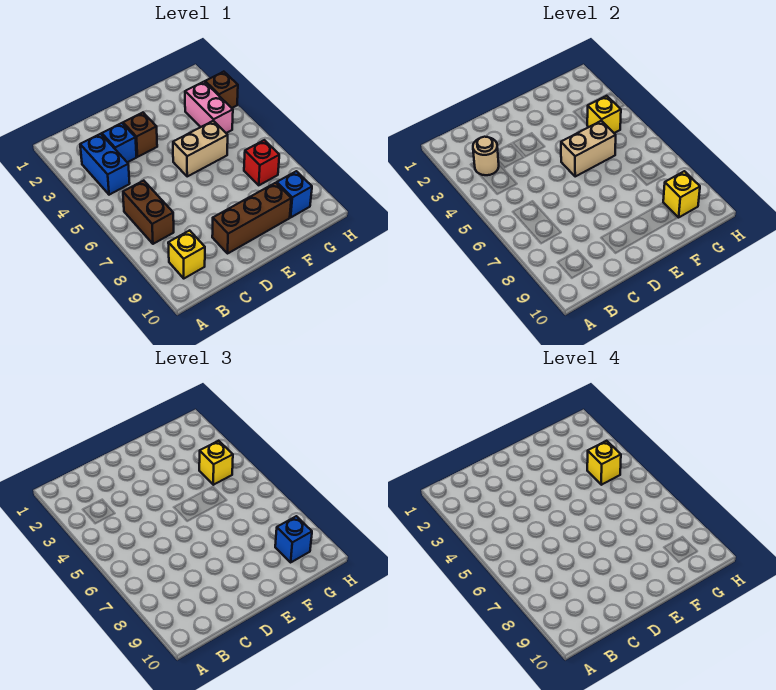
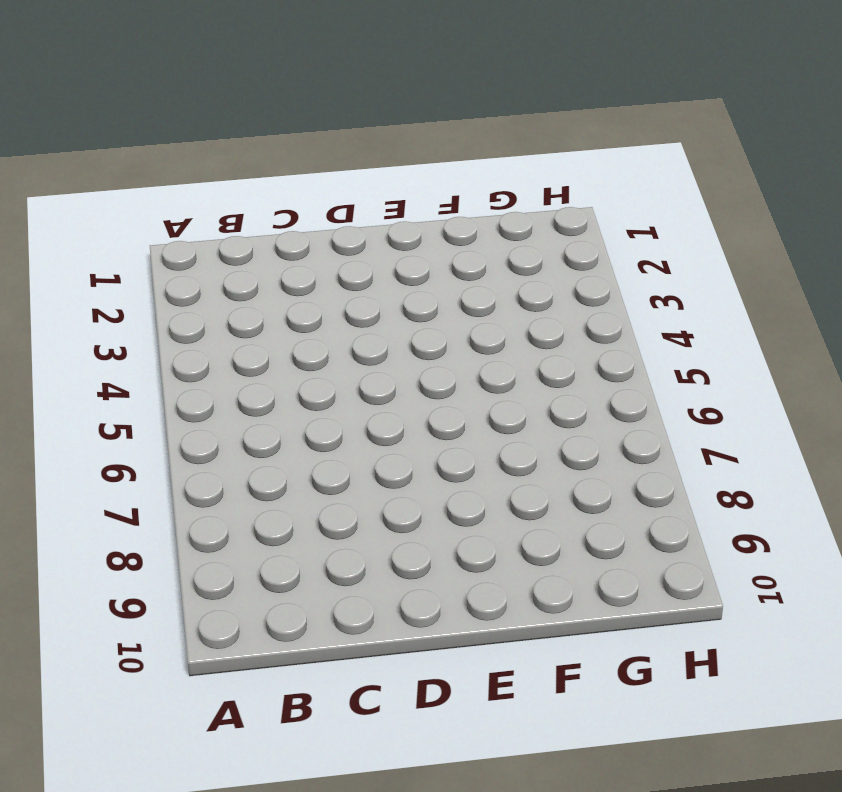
none -> blue brick B3:B4 level 1
none -> brown brick B6:B7 level 1
none -> yellow brick B9 level 1

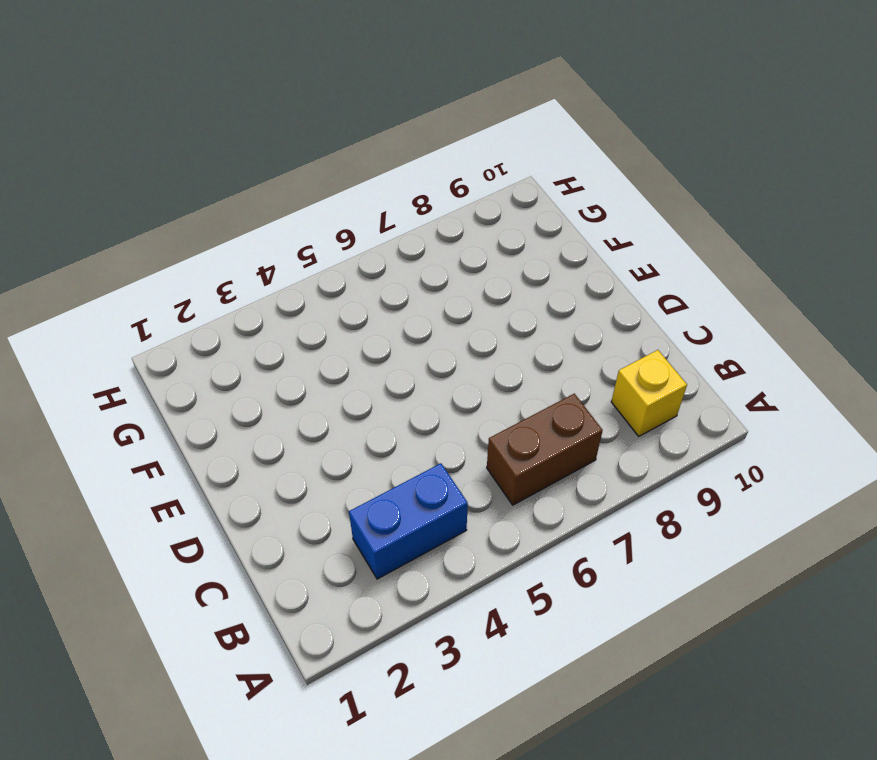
none -> blue brick C3 level 1
none -> brown brick D3 level 1
none -> brown brick D9:F9 level 1

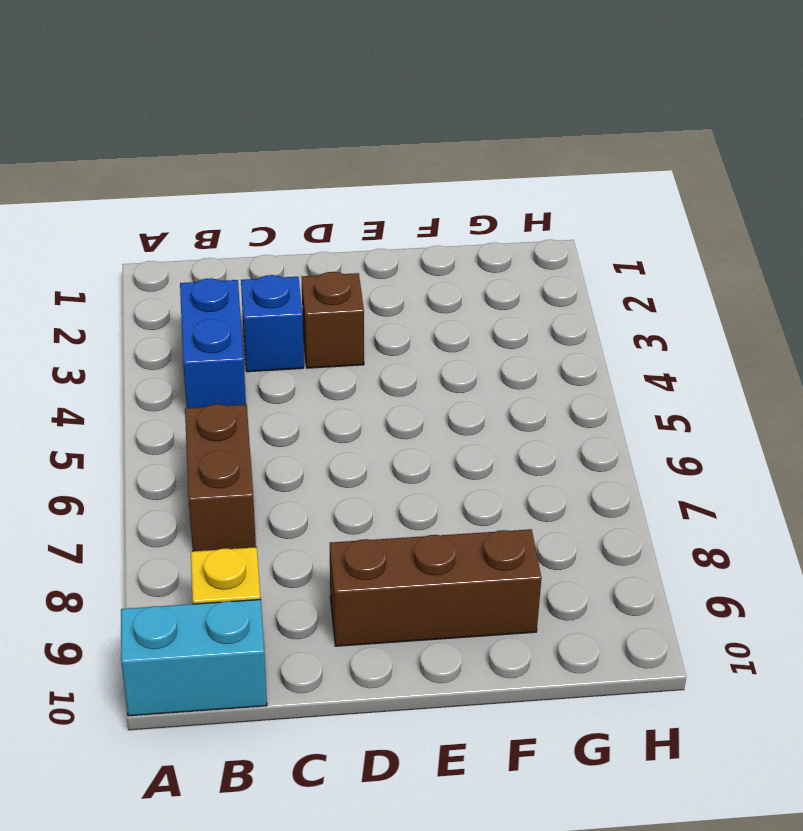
cyan brick A10:B10 level 1 -> none
none -> tan brick E5:F5 level 1
none -> pink brick G3:G4 level 1
none -> red brick G7 level 1

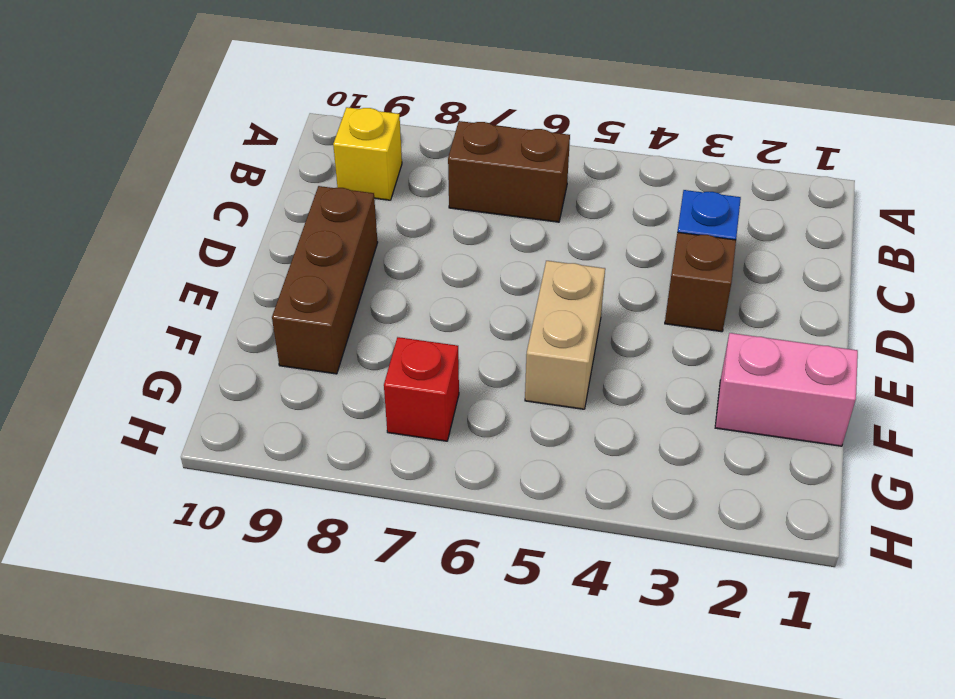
pink brick F1:F2 level 1 -> pink brick G3:G4 level 1
none -> blue brick B3:B4 level 1
none -> blue brick G9 level 1
none -> brown brick H3 level 1

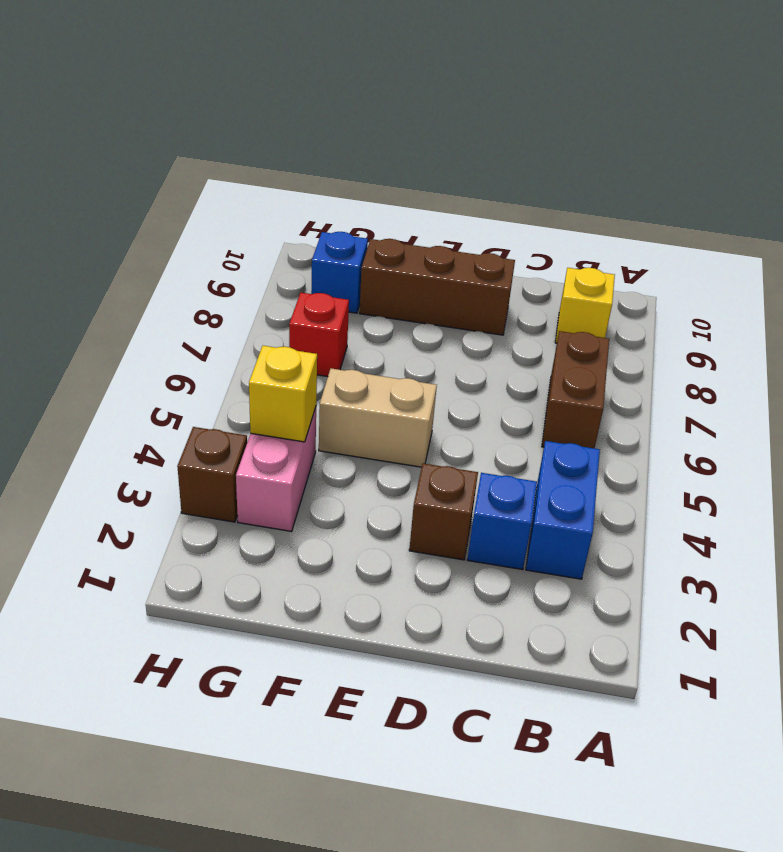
none -> tan round brick B3 level 2
none -> tan brick E5:F5 level 2
none -> yellow brick G9 level 2

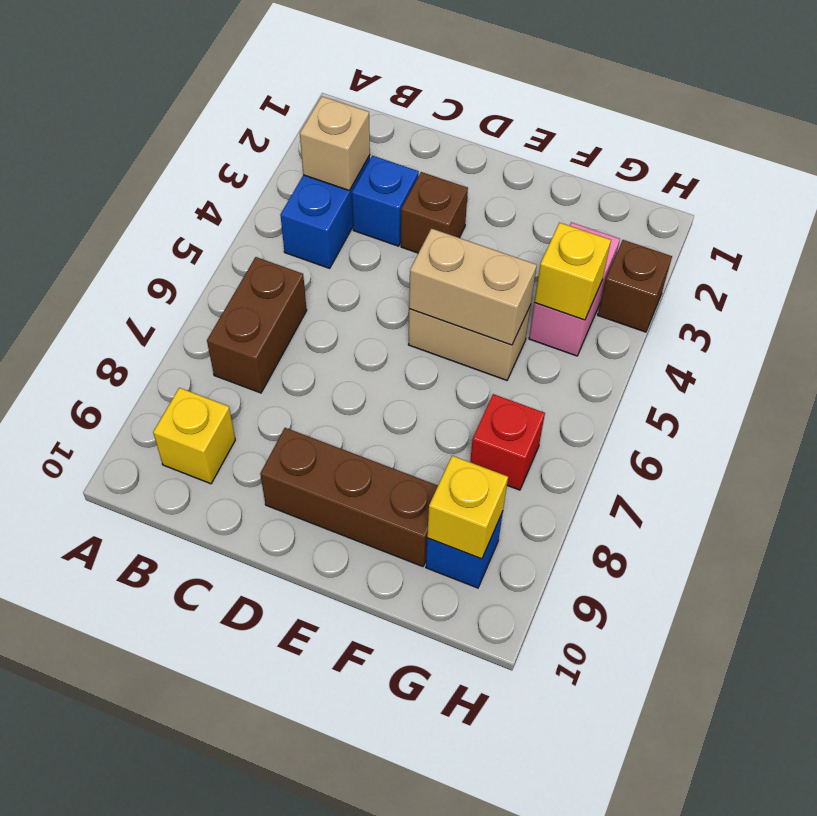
tan brick B3 level 2 -> tan round brick B3 level 2
none -> yellow brick G4 level 3
none -> blue brick G9 level 3
none -> yellow brick G4 level 4

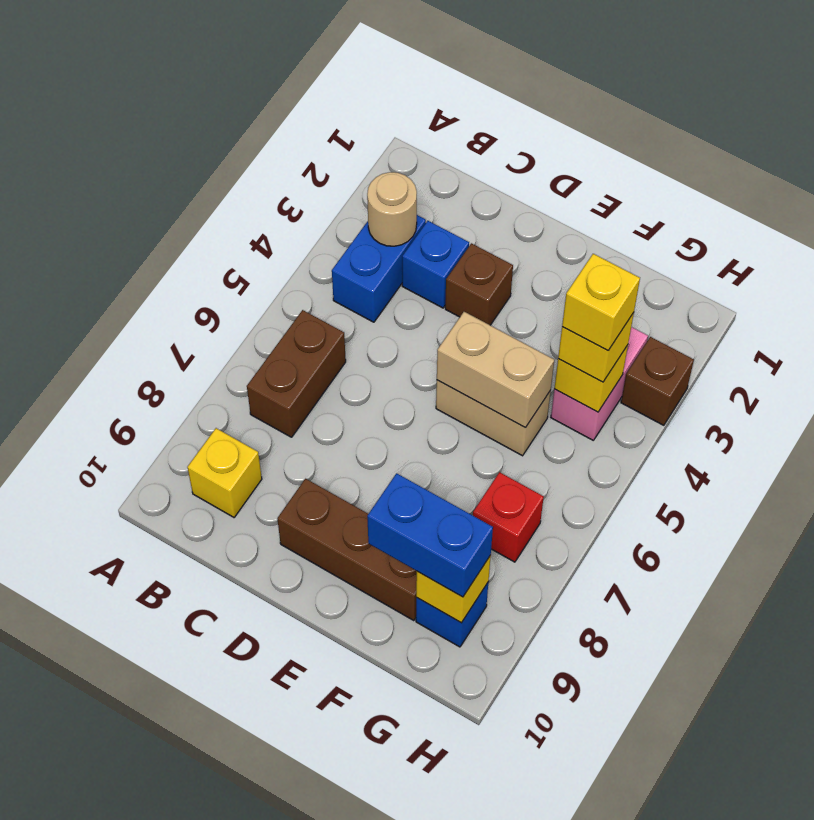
blue brick F9:G9 level 3 -> blue brick G9 level 3

